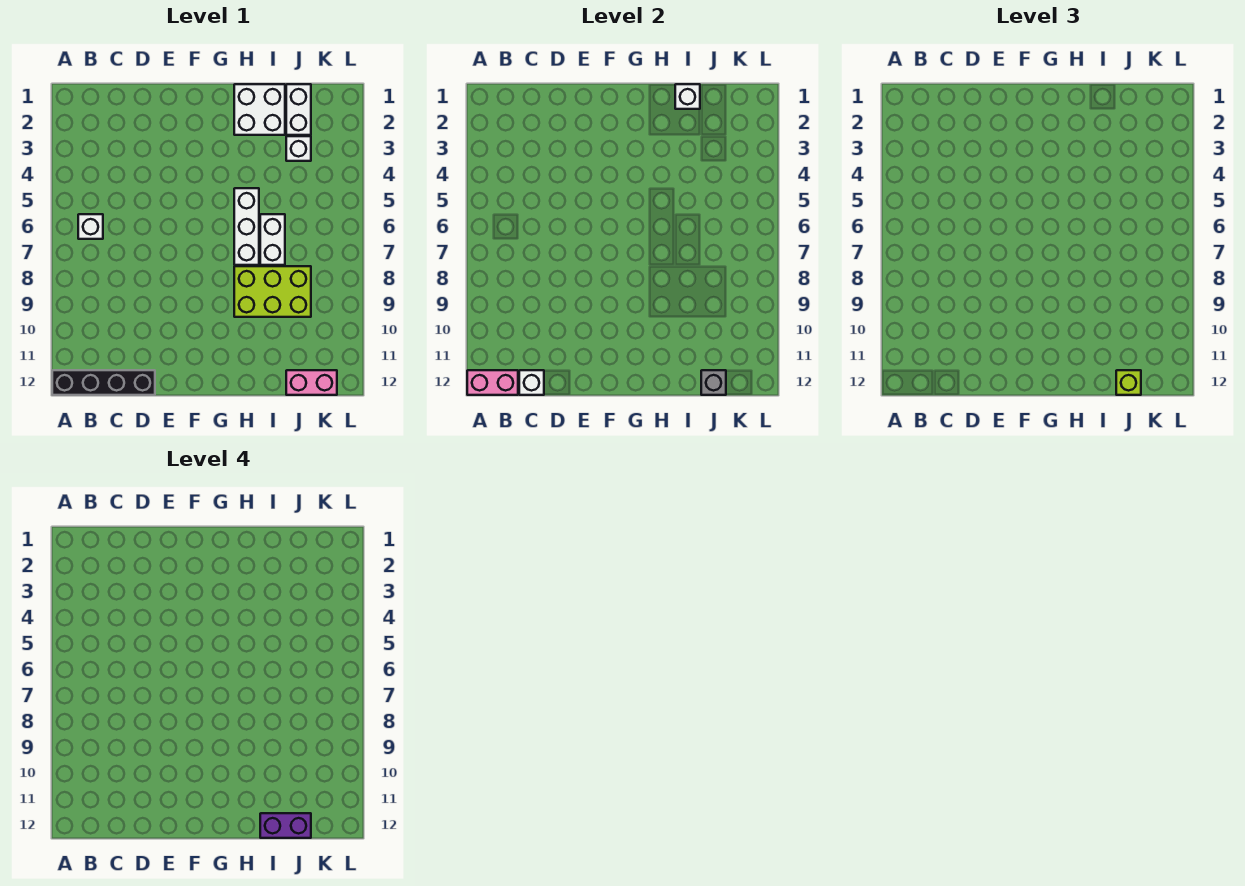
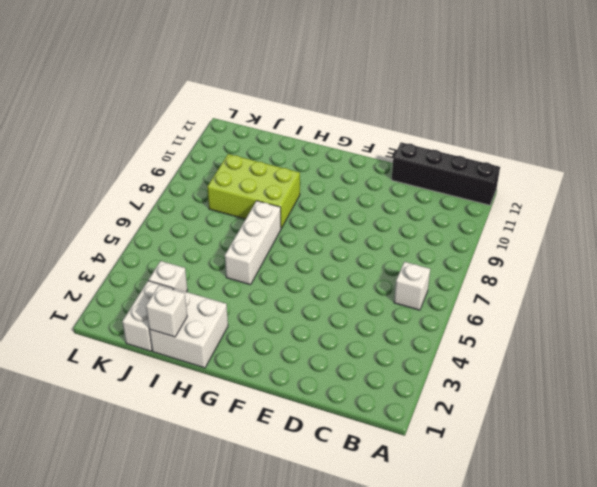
none -> white brick I6:I7 level 1
none -> pink brick J12:K12 level 1
none -> pink brick A12:B12 level 2

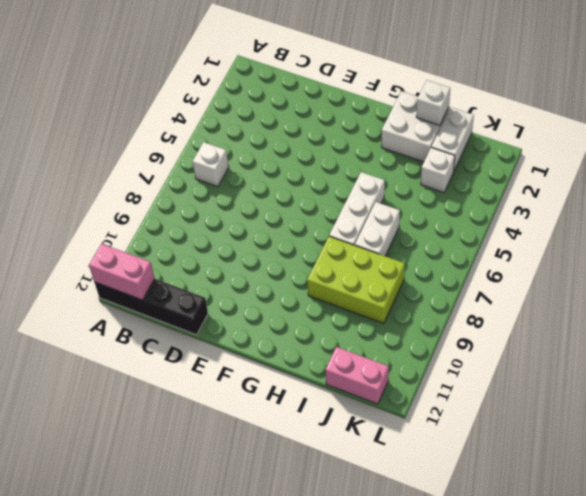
none -> white brick C12 level 2
none -> grey brick J12 level 2
none -> lime brick J12 level 3

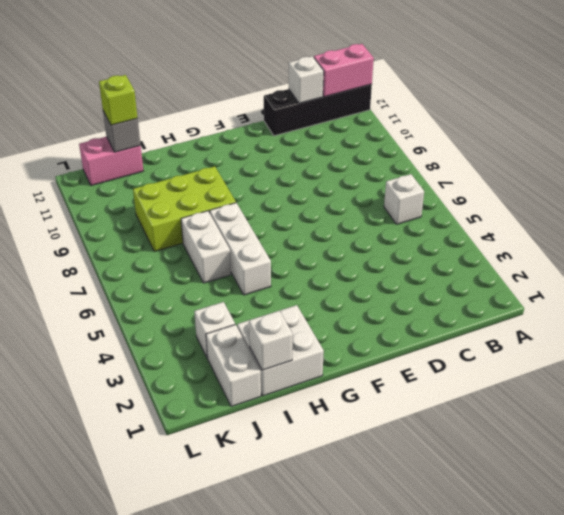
none -> purple brick I12:J12 level 4

